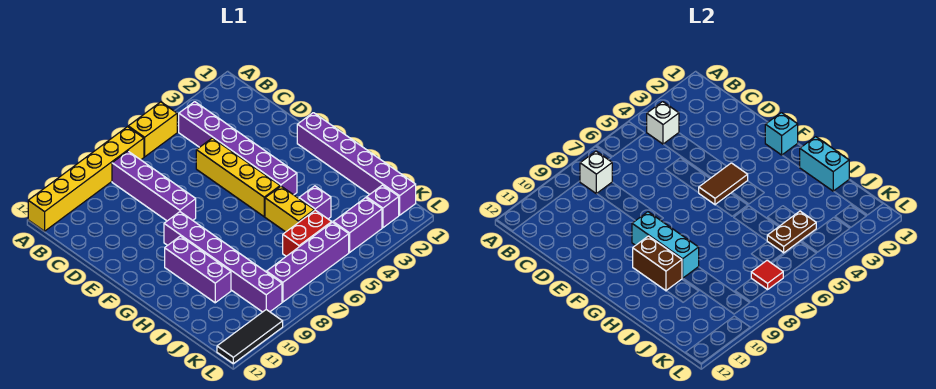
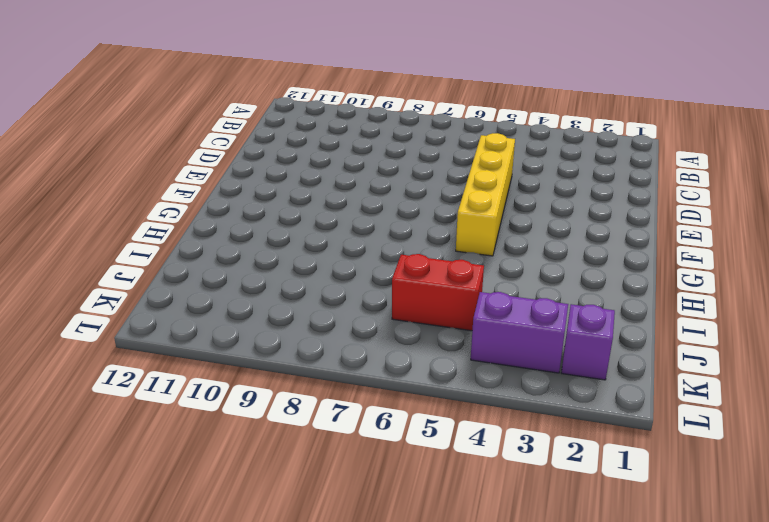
none -> yellow brick A5:A6 level 1
none -> yellow brick A7:A12 level 1
none -> purple brick B4:G4 level 1

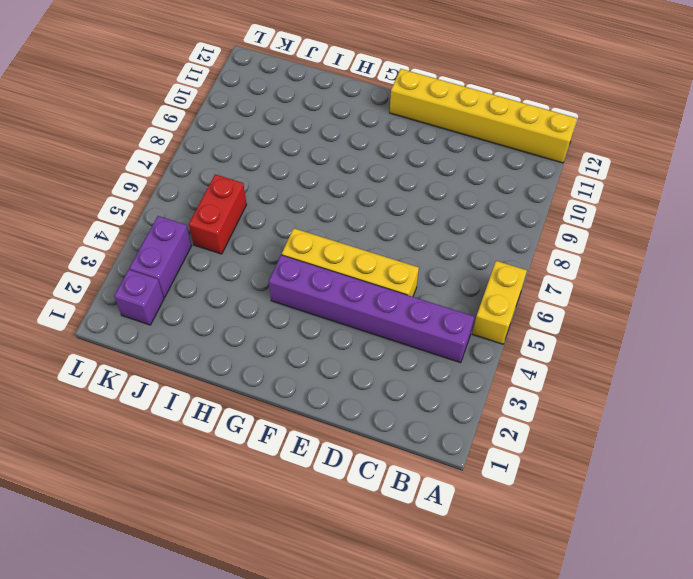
yellow brick A12:F12 level 1 -> yellow brick A7:A12 level 1
none -> purple brick B8:E8 level 1
none -> purple brick F1:K1 level 1
none -> purple brick F9:K9 level 1

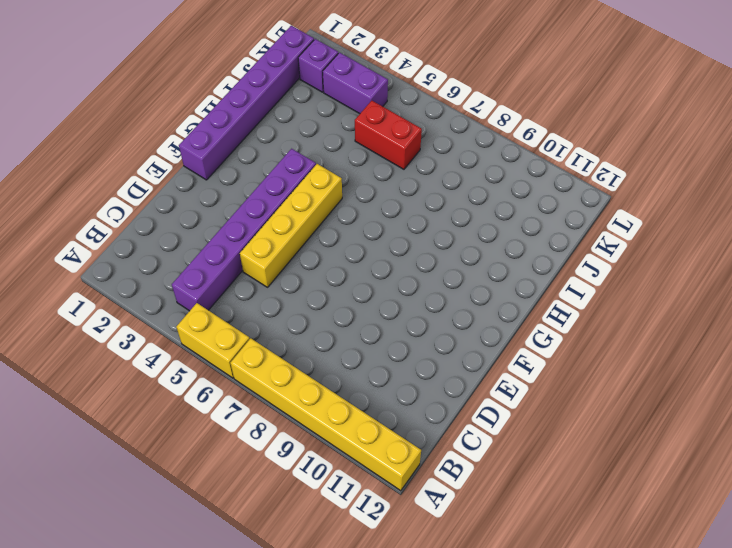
none -> purple brick B8:E8 level 1
none -> purple brick F9:K9 level 1
none -> purple brick G10:I10 level 1

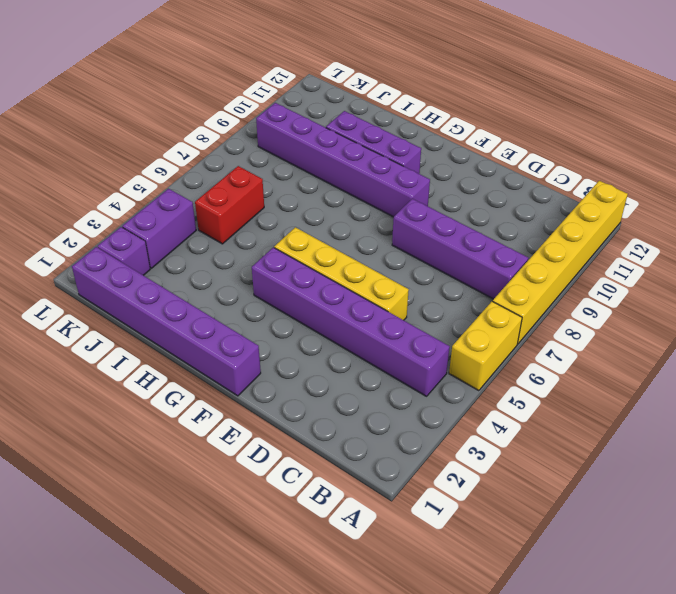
none -> yellow brick H5:I5 level 1
none -> purple brick I4 level 1
none -> purple brick K5:K8 level 1

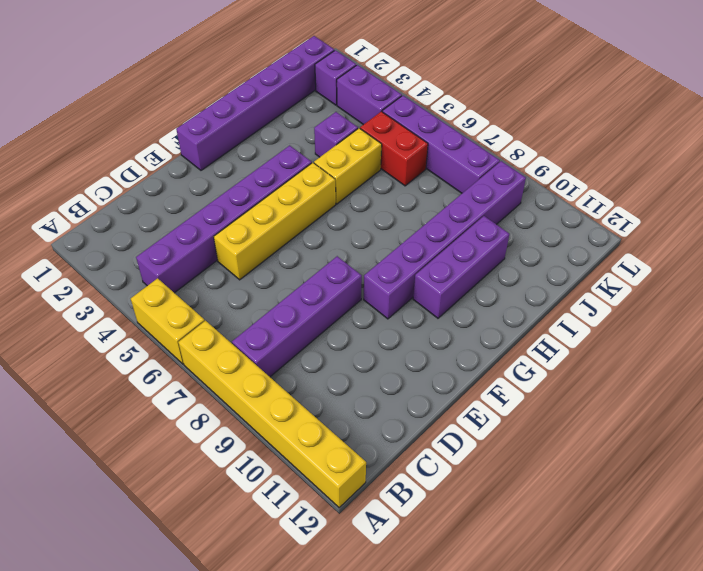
none -> black tile L10:L12 level 1
none -> white brick B4 level 2
none -> white brick B8 level 2

